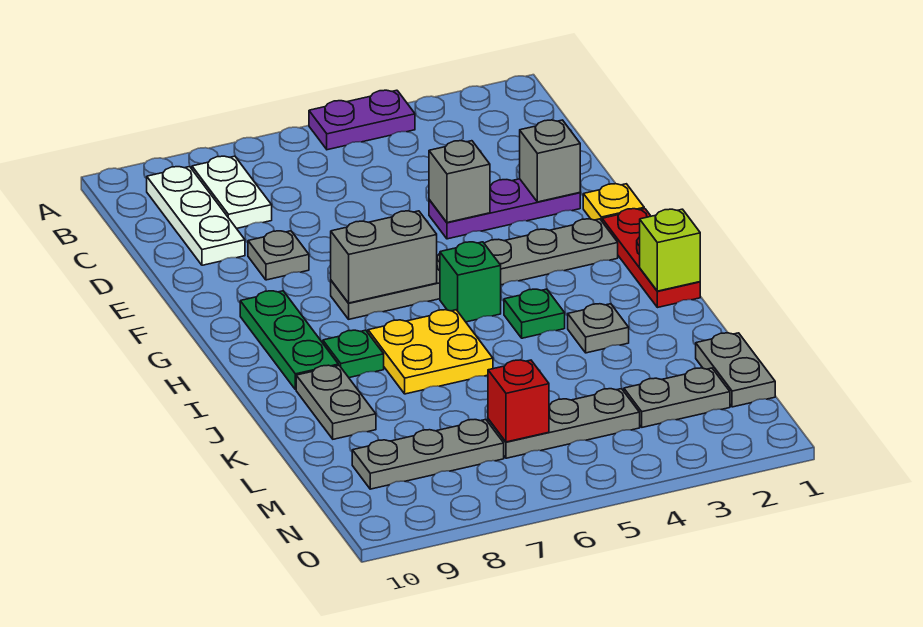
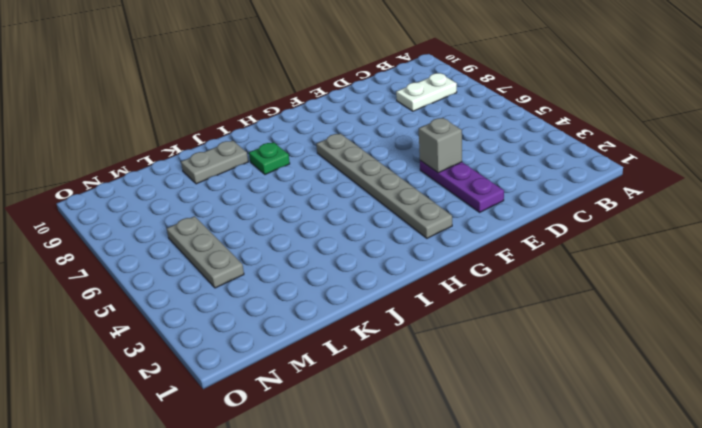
none -> purple plate A4:A5 level 1
none -> white plate B9:D9 level 1
none -> grey plate E8 level 1

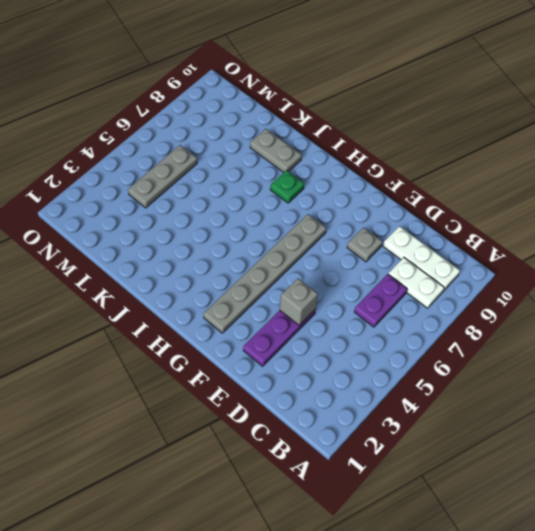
purple plate C6:C7 level 1 -> purple plate A4:A5 level 1
none -> yellow plate F1 level 1
none -> red plate G1:I1 level 1
none -> green plate G9:I9 level 1

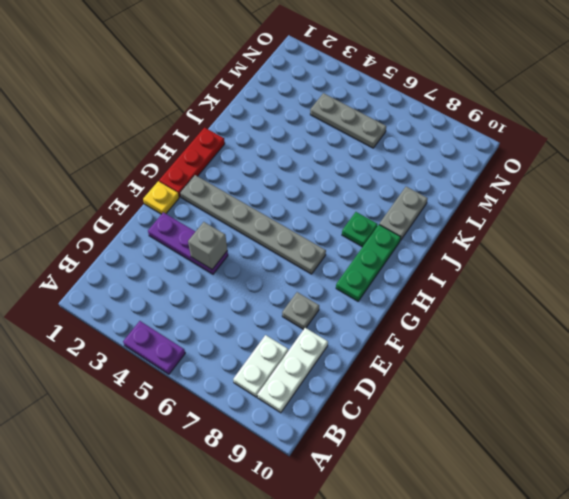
none -> green brick H5 level 1
none -> green plate I4 level 1
none -> yellow plate I6:J7 level 1

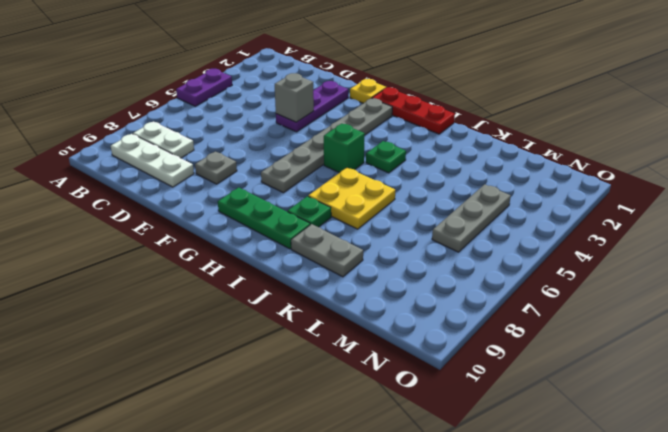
none -> grey plate J3 level 1
none -> grey plate L1:M1 level 1
none -> grey plate M2:M3 level 1

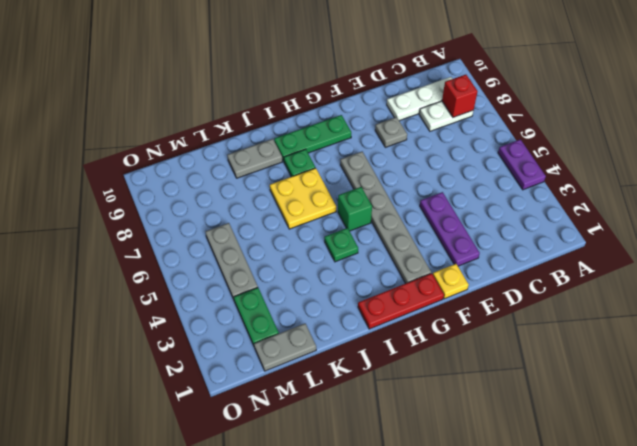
red brick B8 level 2 -> red brick M6 level 2
green plate M2:M3 level 1 -> grey plate M2:M3 level 1
none -> grey plate J3 level 1
none -> grey plate M7:M9 level 1
none -> grey brick E2 level 2

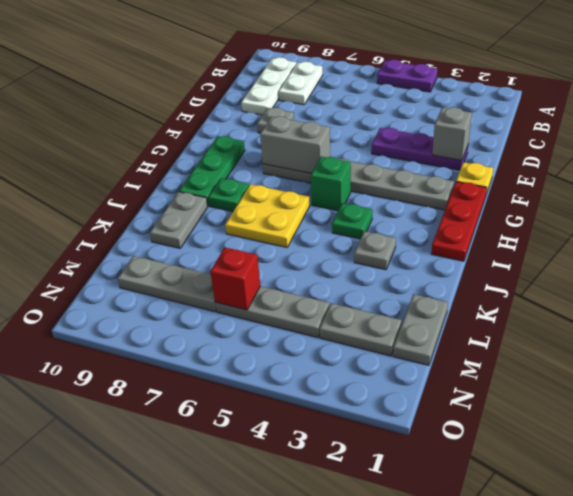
none -> grey brick E4 level 2
none -> lime brick I1 level 2

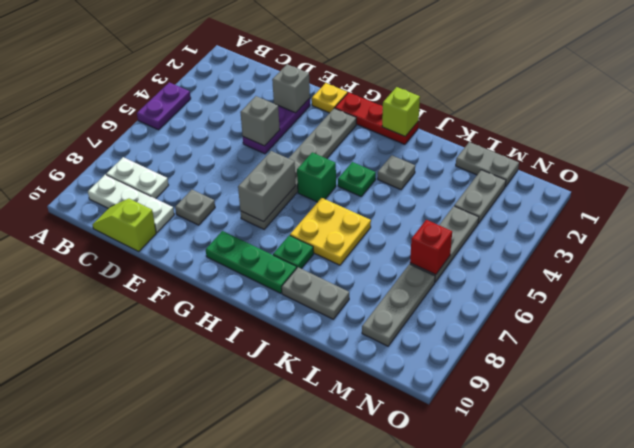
lime slope C10:D10 level 1 top D -> none

